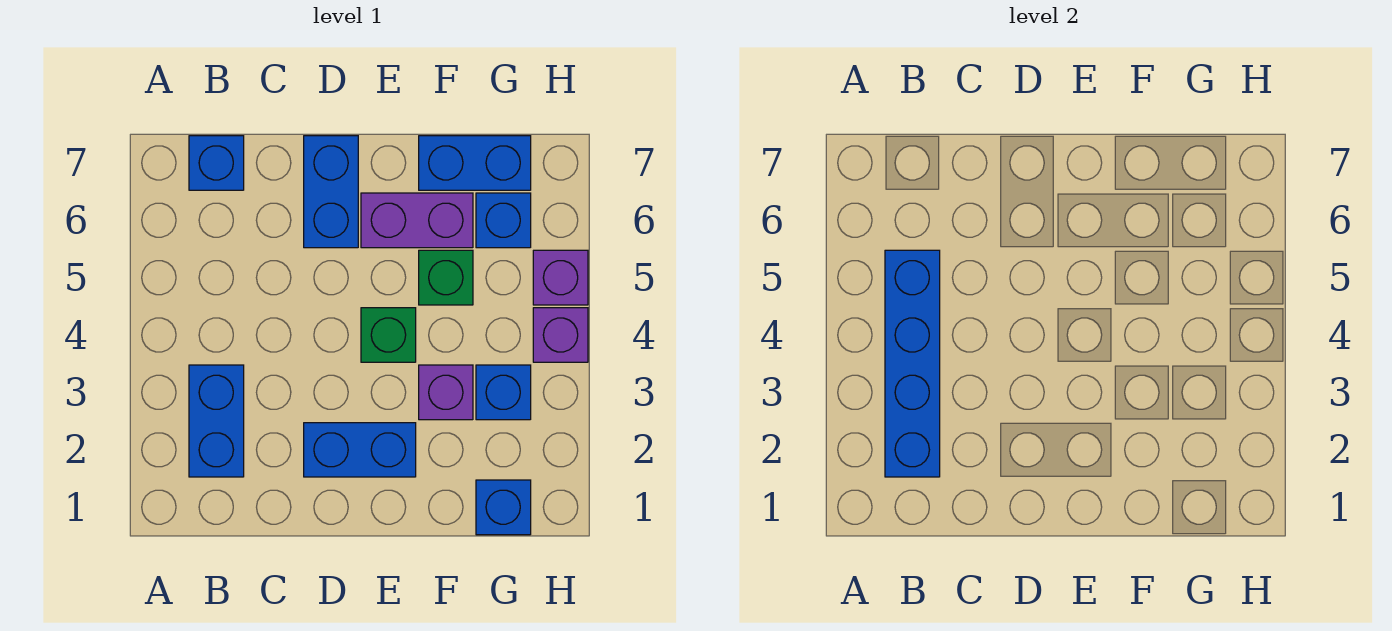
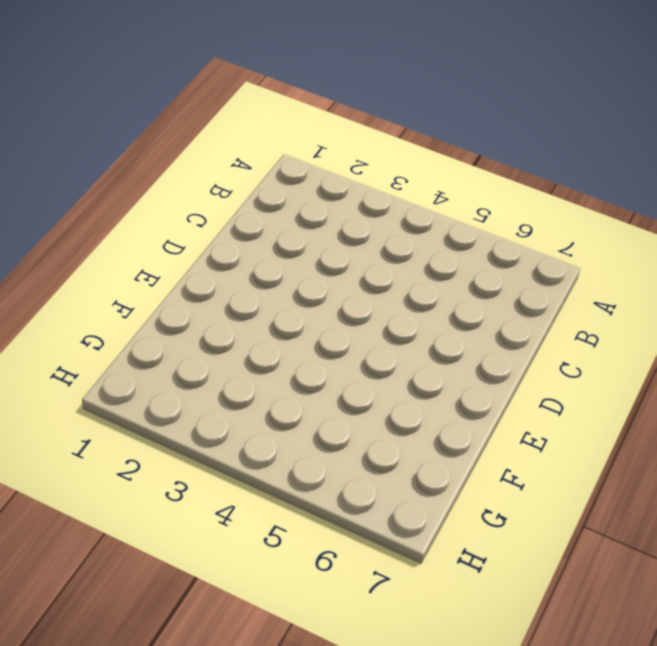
none -> blue brick B2:B3 level 1
none -> blue brick B7 level 1
none -> blue brick D2:E2 level 1

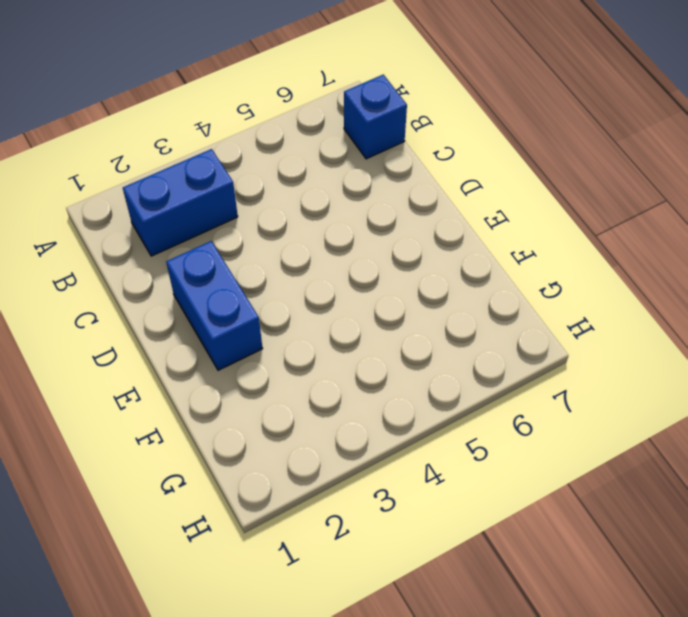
none -> blue brick D6:D7 level 1
none -> green brick E4 level 1
none -> purple brick E6:F6 level 1

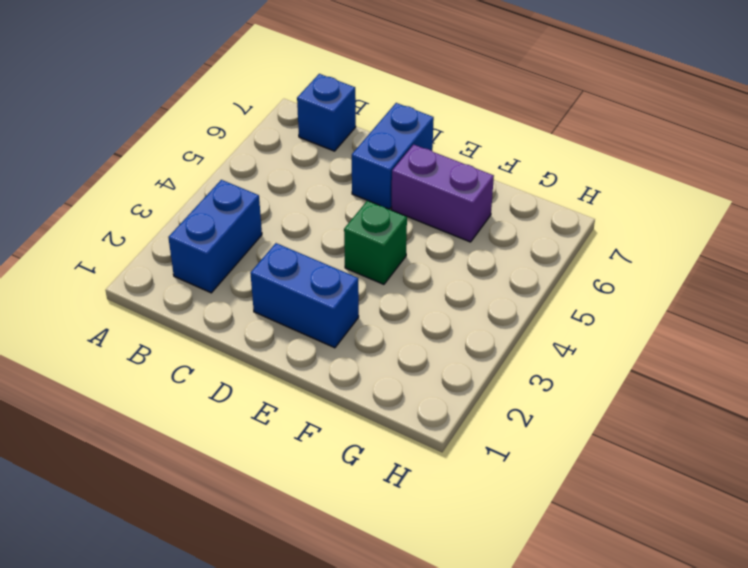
none -> purple brick F3 level 1
none -> green brick F5 level 1
none -> blue brick F7:G7 level 1

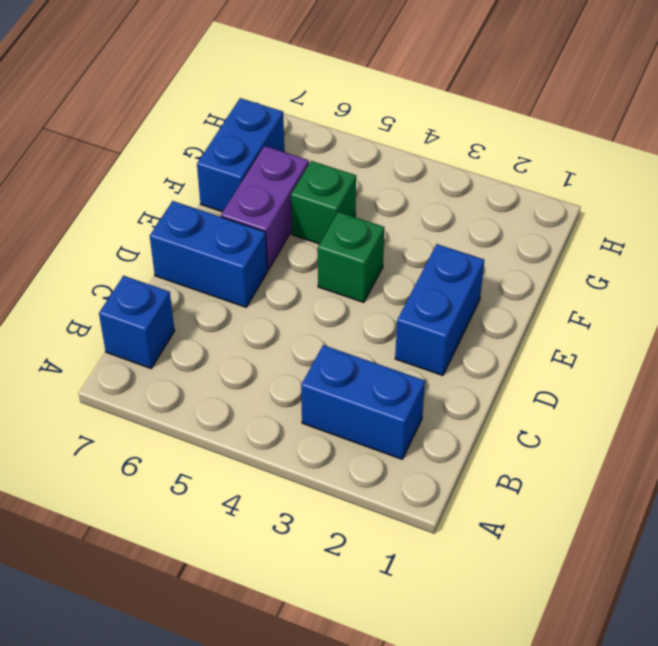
none -> purple brick F3 level 1
none -> blue brick G1 level 1
none -> blue brick G3 level 1

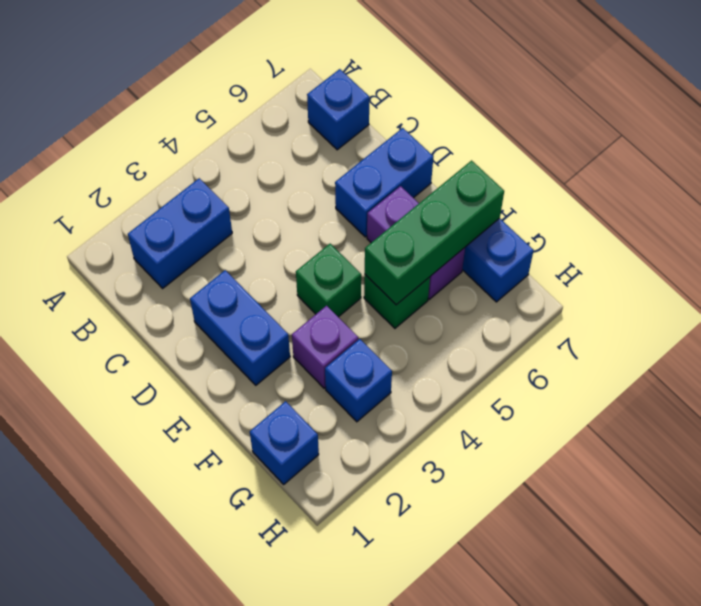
green brick F5:F7 level 2 -> none
none -> blue brick G6 level 1
none -> purple brick H4 level 1
none -> purple brick H5 level 1

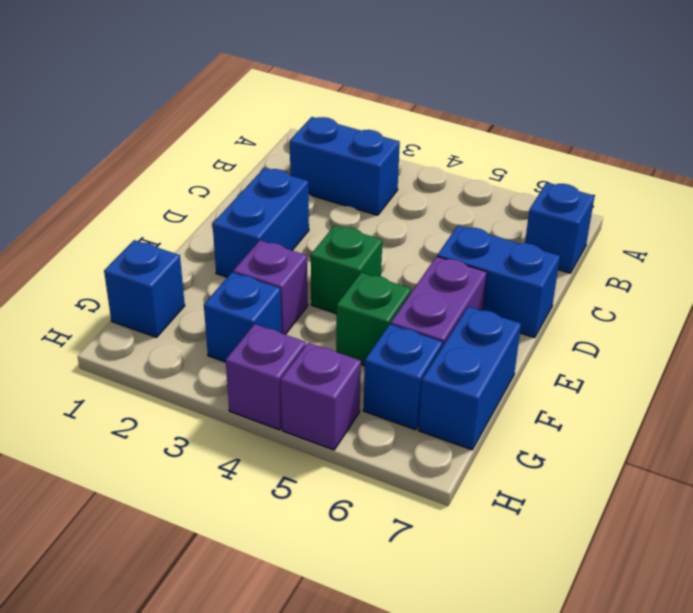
none -> blue brick B2:B5 level 2

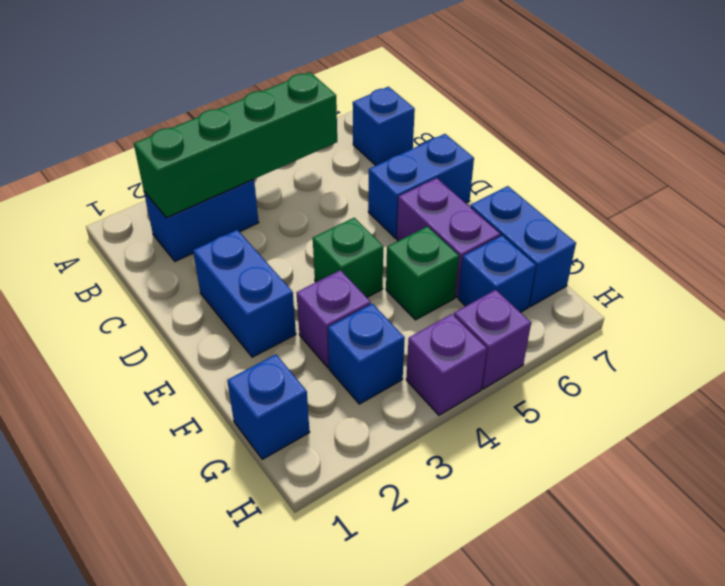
green brick B2:B5 level 2 -> blue brick B2:B5 level 2

